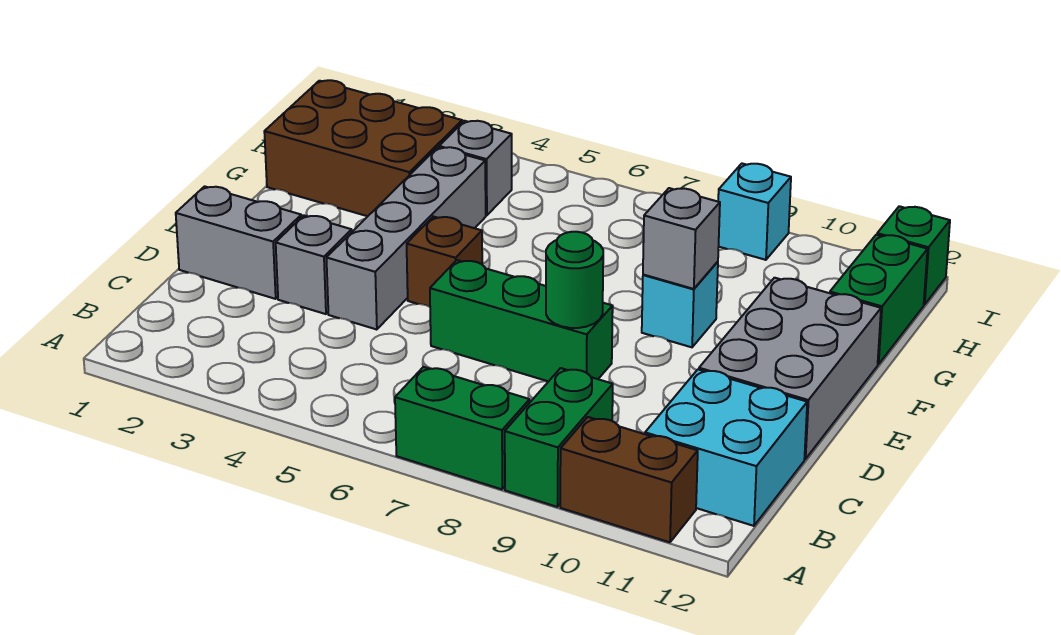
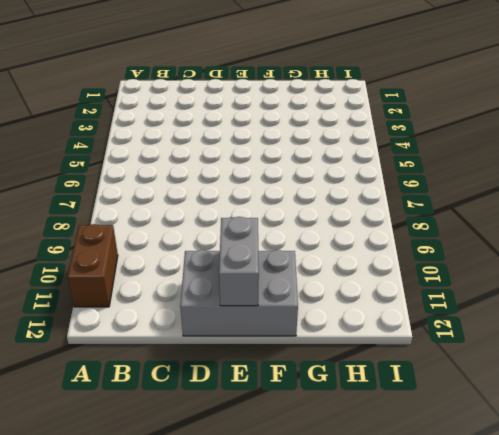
grey brick E11:E12 level 2 -> grey brick D1:D2 level 1
none -> green brick A7:A8 level 1
none -> green brick A9:B9 level 1
none -> cyan brick B11:C12 level 1

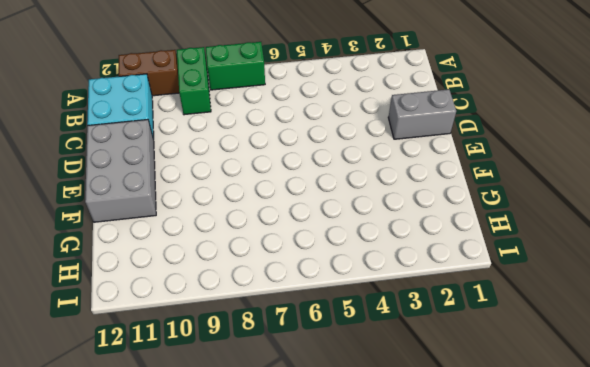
none -> grey brick D3 level 1
none -> grey brick D4:G4 level 1
none -> green brick D6:D8 level 1

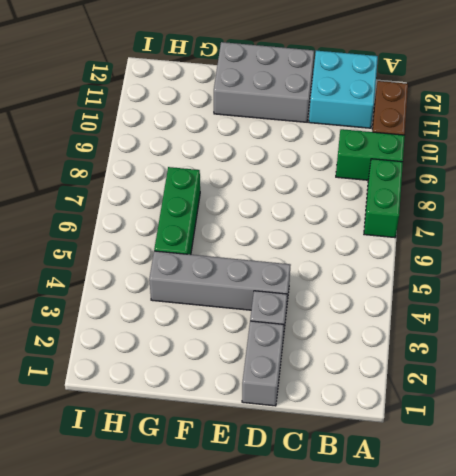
green brick G5:G7 level 1 -> green brick D6:D8 level 1
none -> brown brick E5 level 1
none -> cyan brick F9 level 1
none -> brown brick G1:H3 level 1

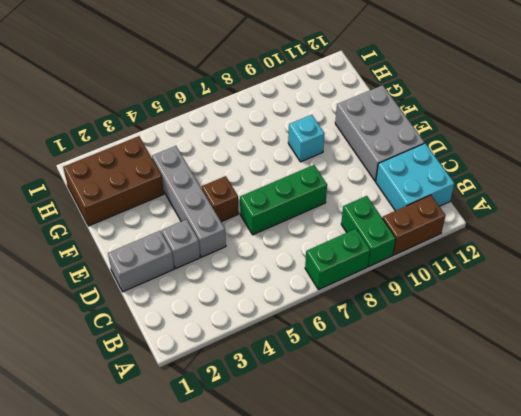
none -> green brick G12:H12 level 1
none -> grey brick H4 level 1
none -> cyan brick I9 level 1

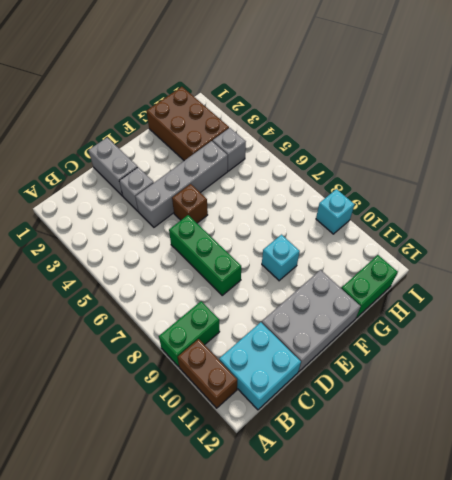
none -> green brick A7:A8 level 1
none -> green brick I12 level 1
none -> green round brick D8 level 2

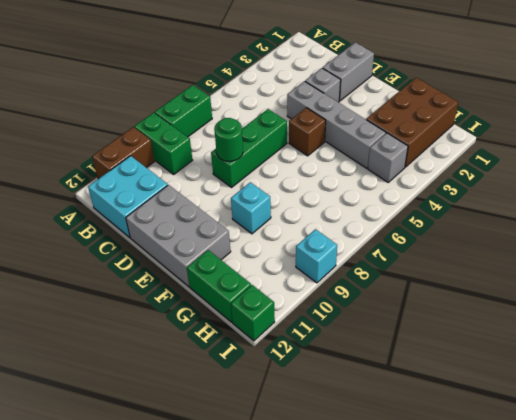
none -> grey brick F9 level 2

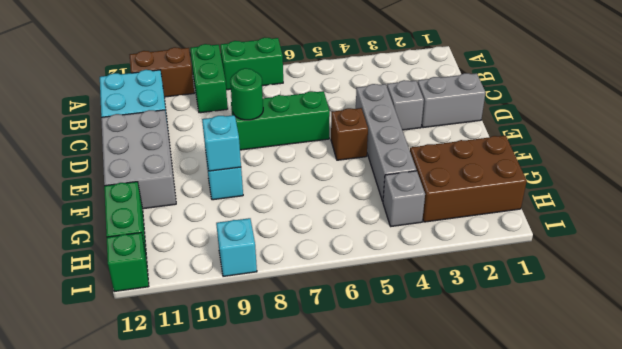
cyan brick F9 level 2 -> grey brick F9 level 2

